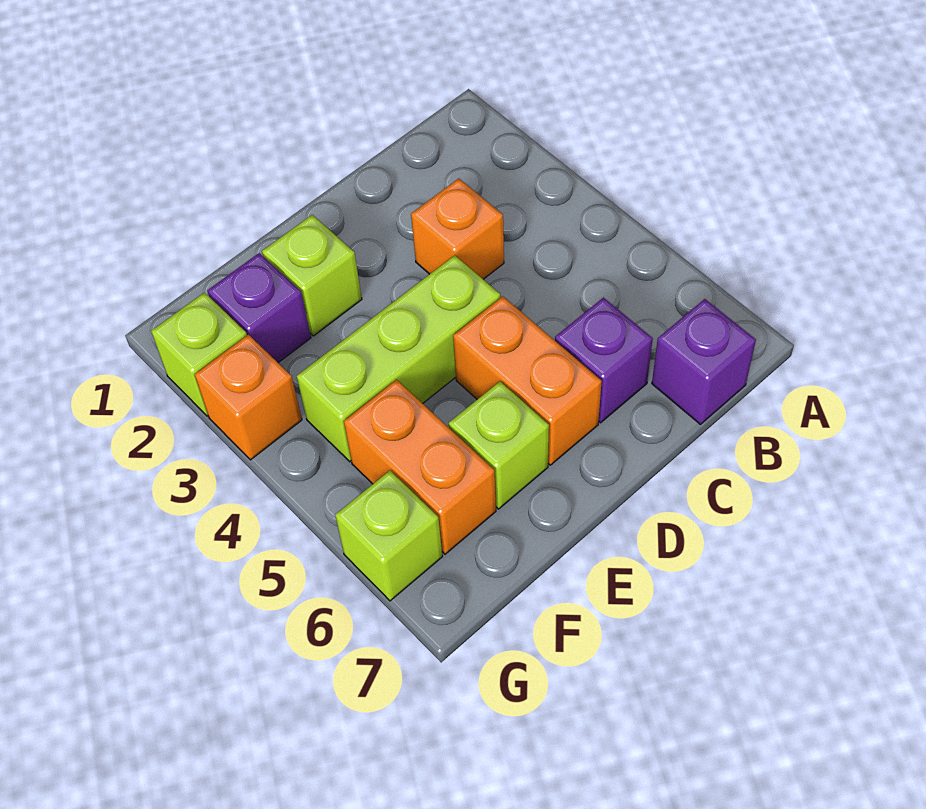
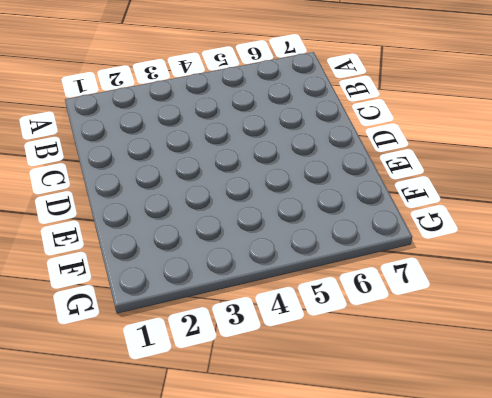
none -> purple brick B7 level 1
none -> orange brick C3 level 1
none -> purple brick C6 level 1

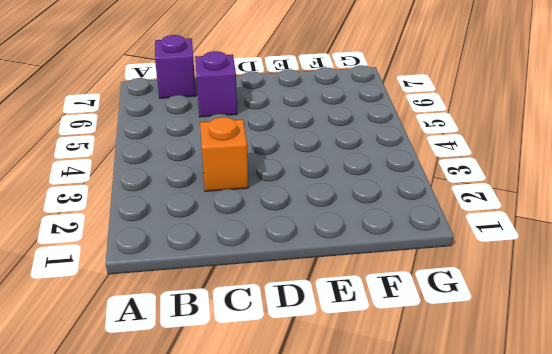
none -> lime brick D4:F4 level 1
none -> orange brick D5:D6 level 1
none -> lime brick E2 level 1

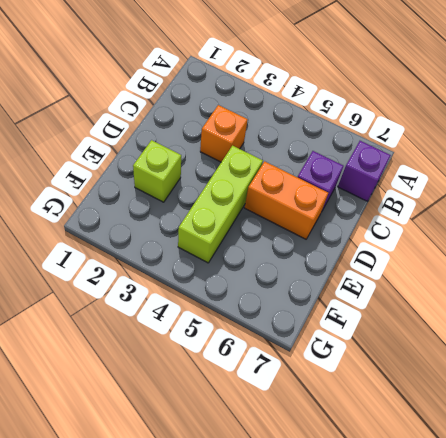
none -> lime brick E6 level 1
none -> purple brick F2 level 1
none -> orange brick F5:F6 level 1

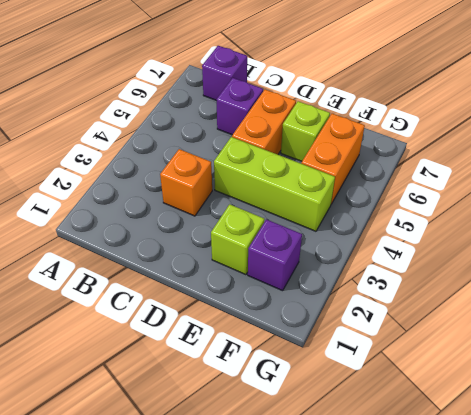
none -> lime brick G2 level 1
none -> orange brick G3 level 1
none -> lime brick G6 level 1

